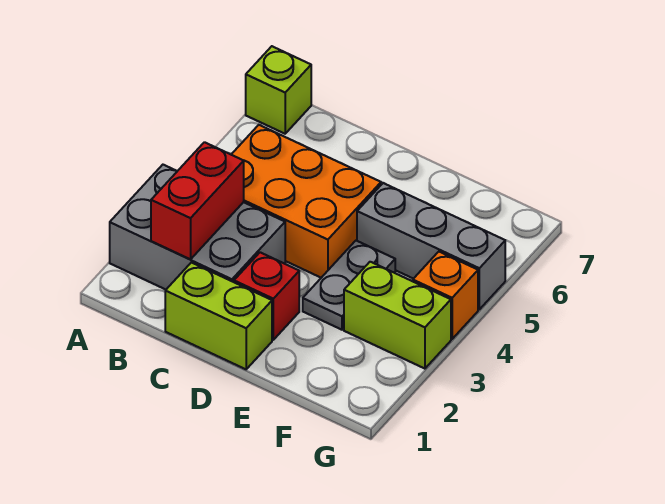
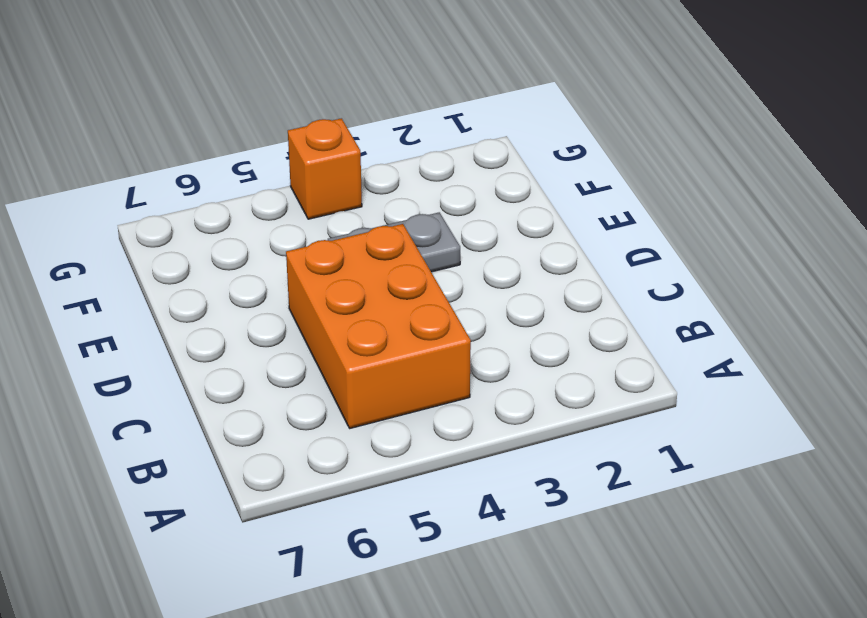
none -> grey brick A2:C3 level 1
none -> lime brick A7 level 1

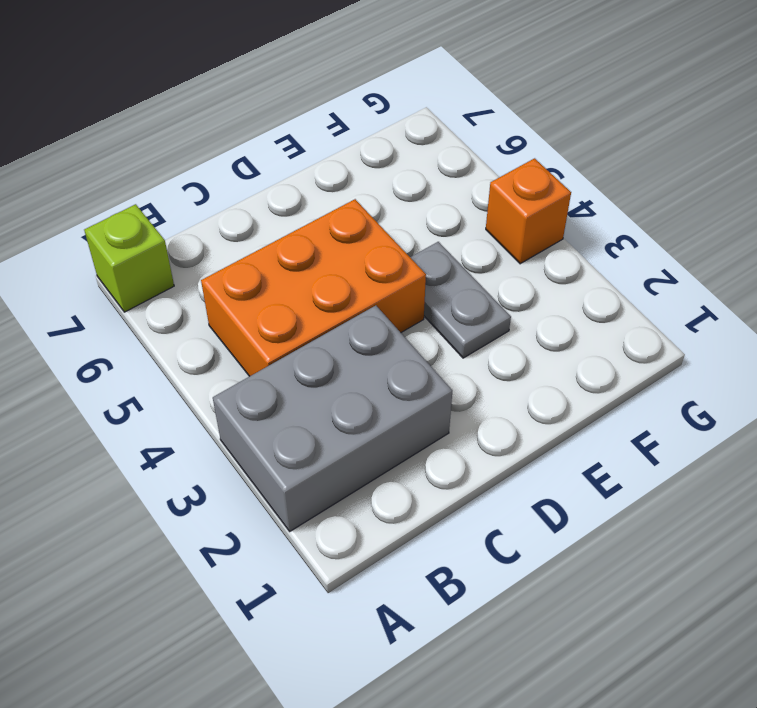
none -> lime brick C1:D1 level 1
none -> red brick D2 level 1

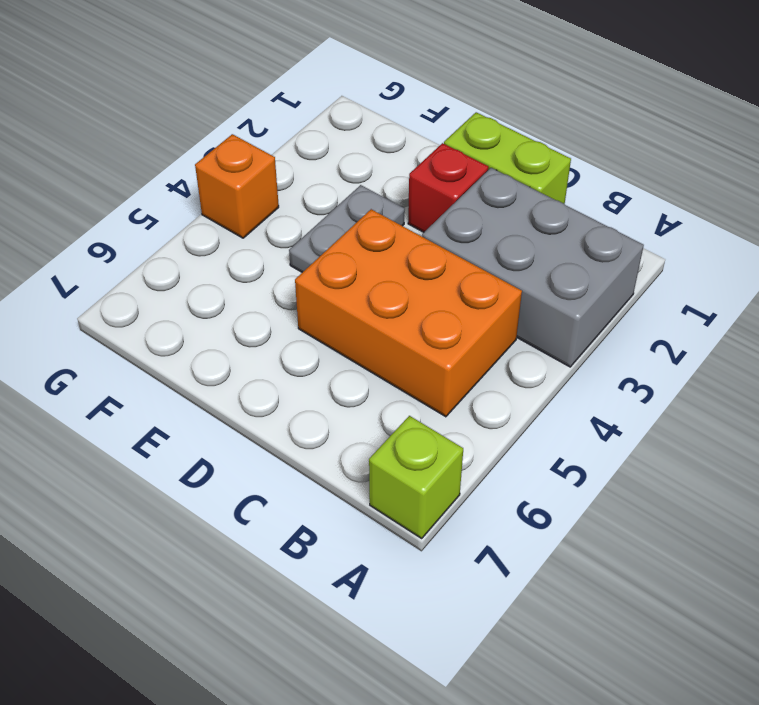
none -> grey brick E5:G5 level 1
none -> lime brick F3:G3 level 1

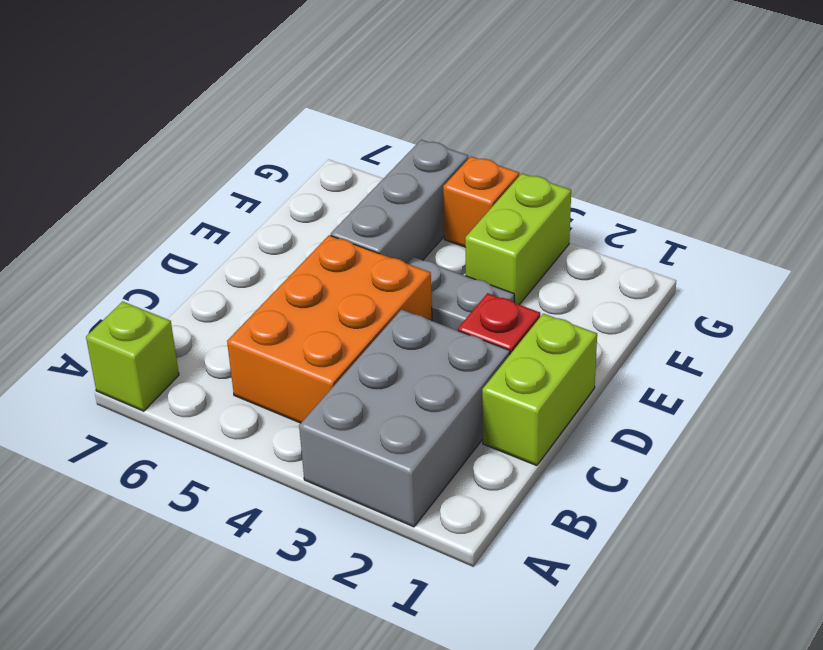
none -> red brick B2:B3 level 2

